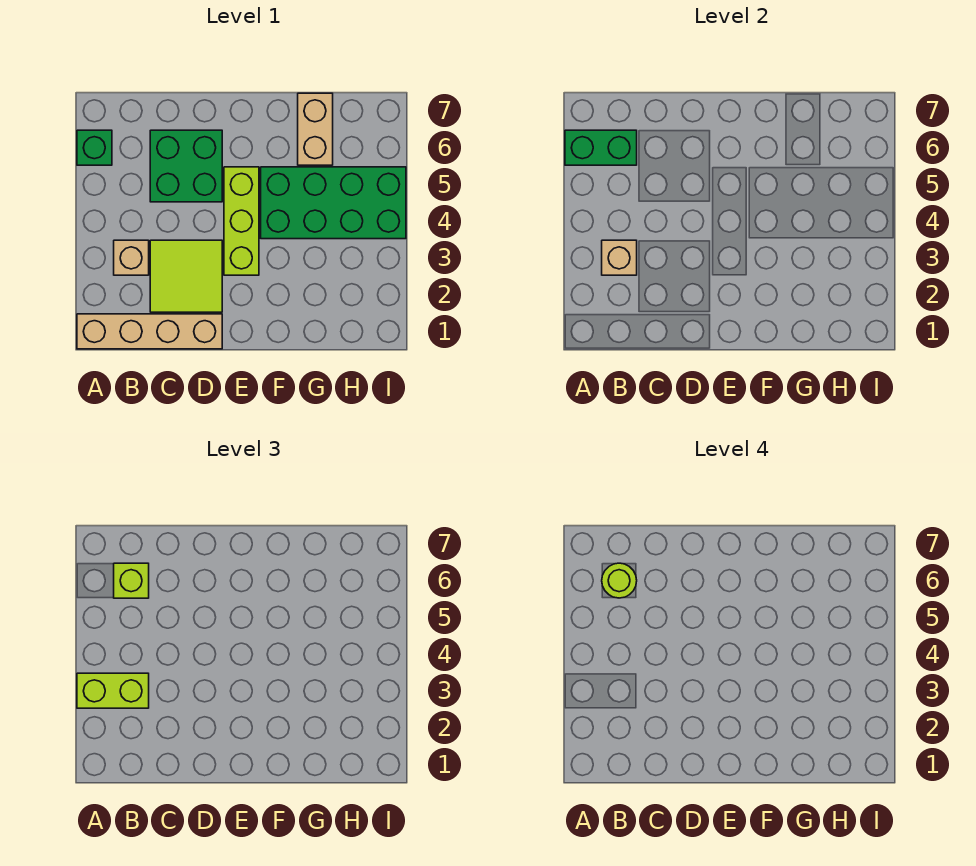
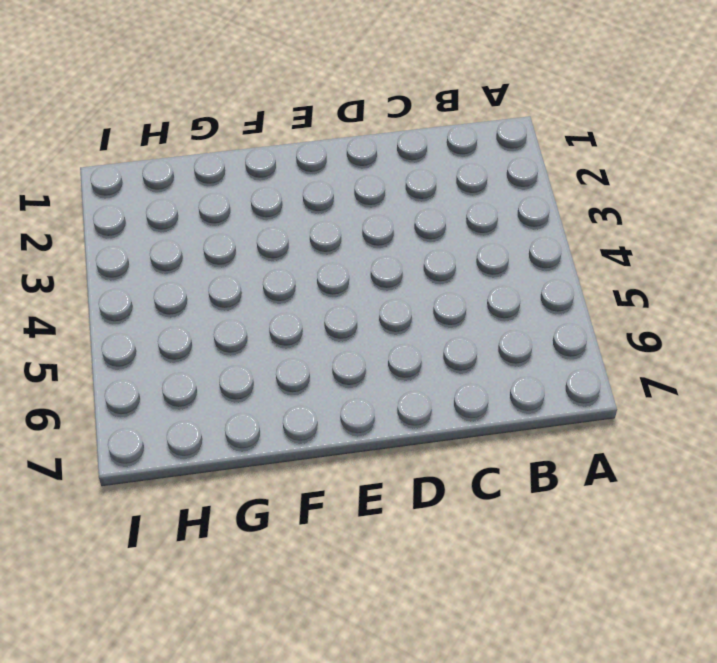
none -> tan brick A1:D1 level 1
none -> green brick A6 level 1
none -> tan brick B3 level 1

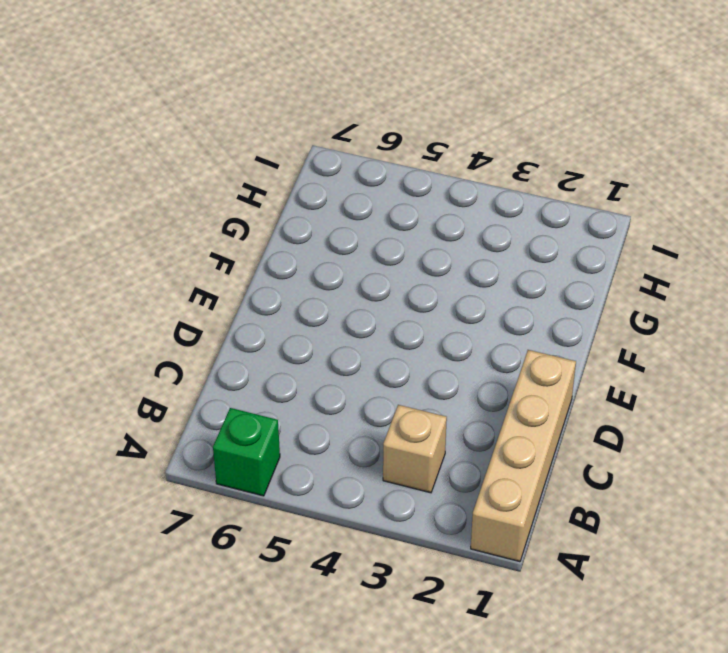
none -> lime tile C2:D3 level 1
none -> green brick C5:D6 level 1
none -> lime brick E3:E5 level 1

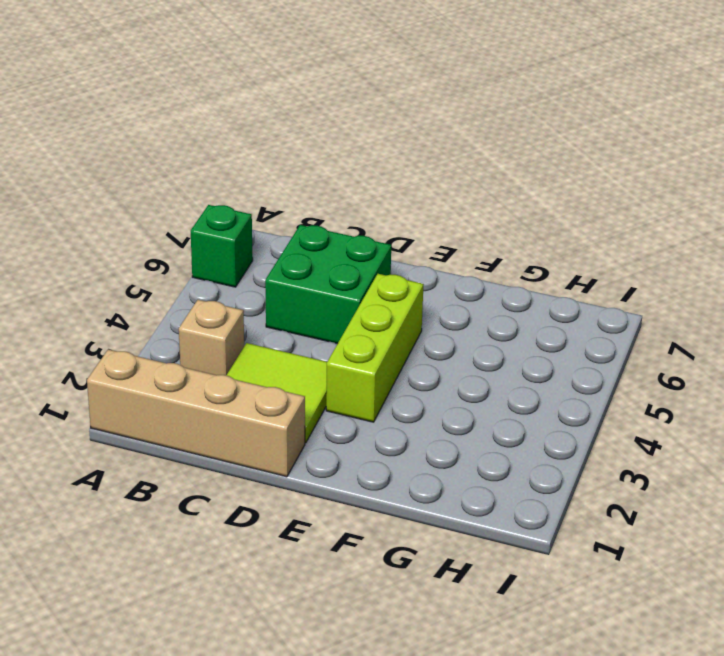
none -> green brick F4:I5 level 1
none -> tan brick G6:G7 level 1
none -> green brick A6:B6 level 2

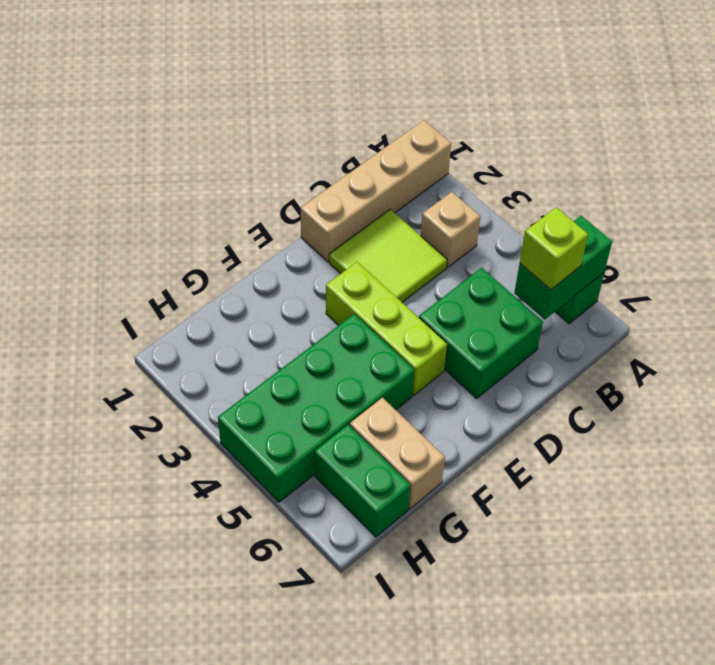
green brick H6:H7 level 1 -> none
none -> tan brick B3 level 2
none -> lime brick A3:B3 level 3
none -> lime round brick B6 level 4

